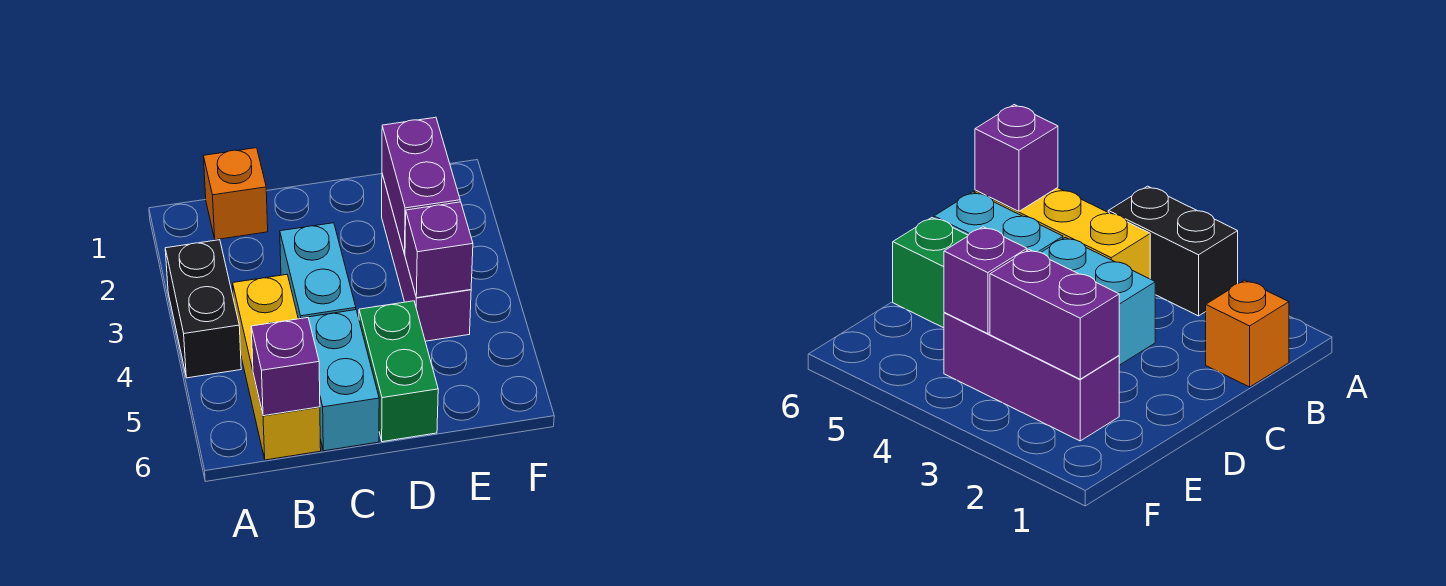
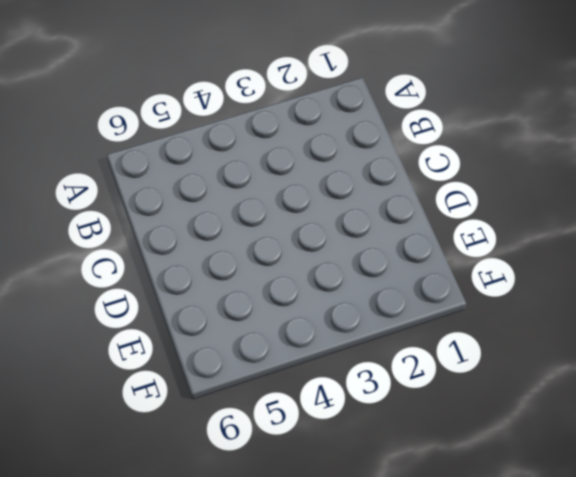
none -> black brick A3:A4 level 1
none -> orange brick B1 level 1

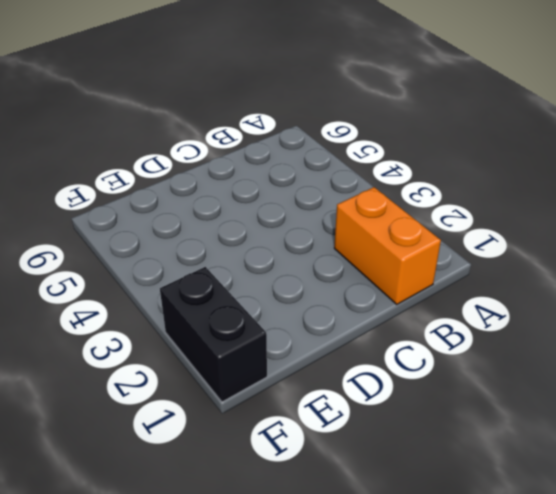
orange brick B1:B2 level 1 -> orange brick B1 level 1
black brick F1:F2 level 1 -> black brick A3:A4 level 1
none -> yellow brick B4:B6 level 1
none -> cyan brick C3:C4 level 1

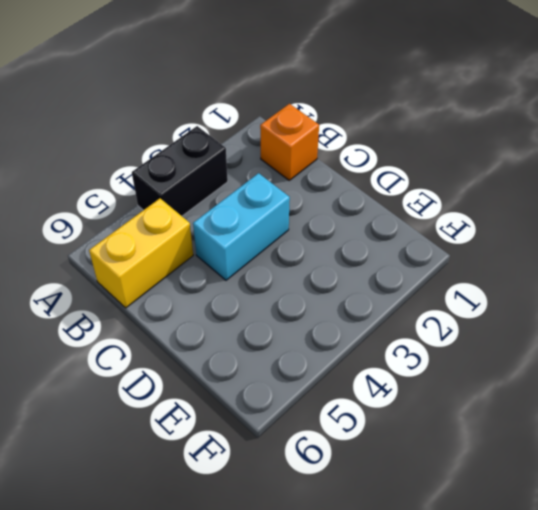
yellow brick B5:B6 level 1 -> yellow brick B4:B6 level 1
none -> cyan brick C5:C6 level 1
none -> green brick D5:D6 level 1

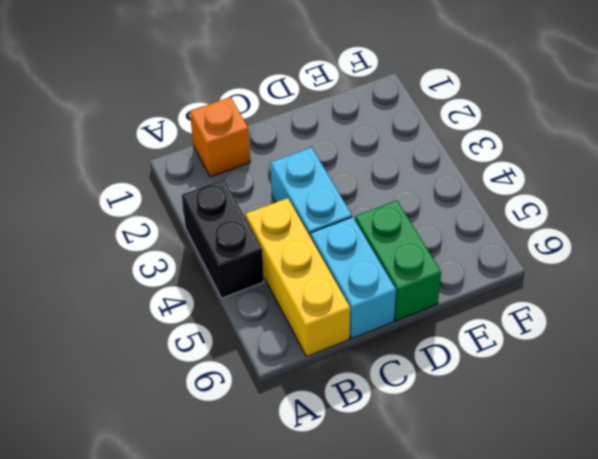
none -> purple brick E2:E4 level 1
none -> purple brick B6 level 2

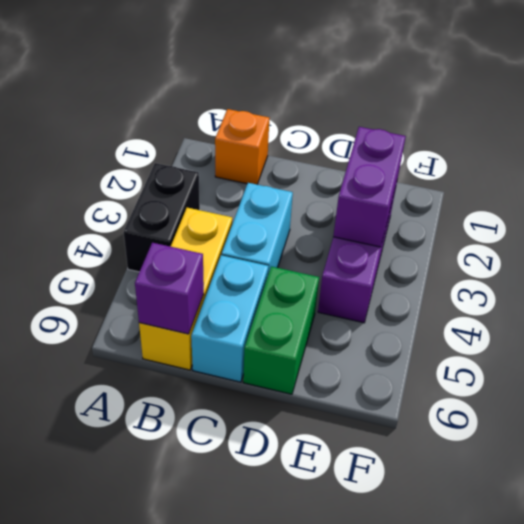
none -> purple brick E4 level 2

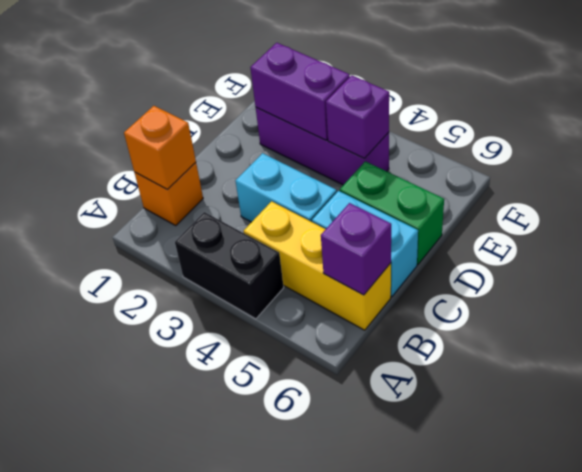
orange brick B1 level 2 -> none

